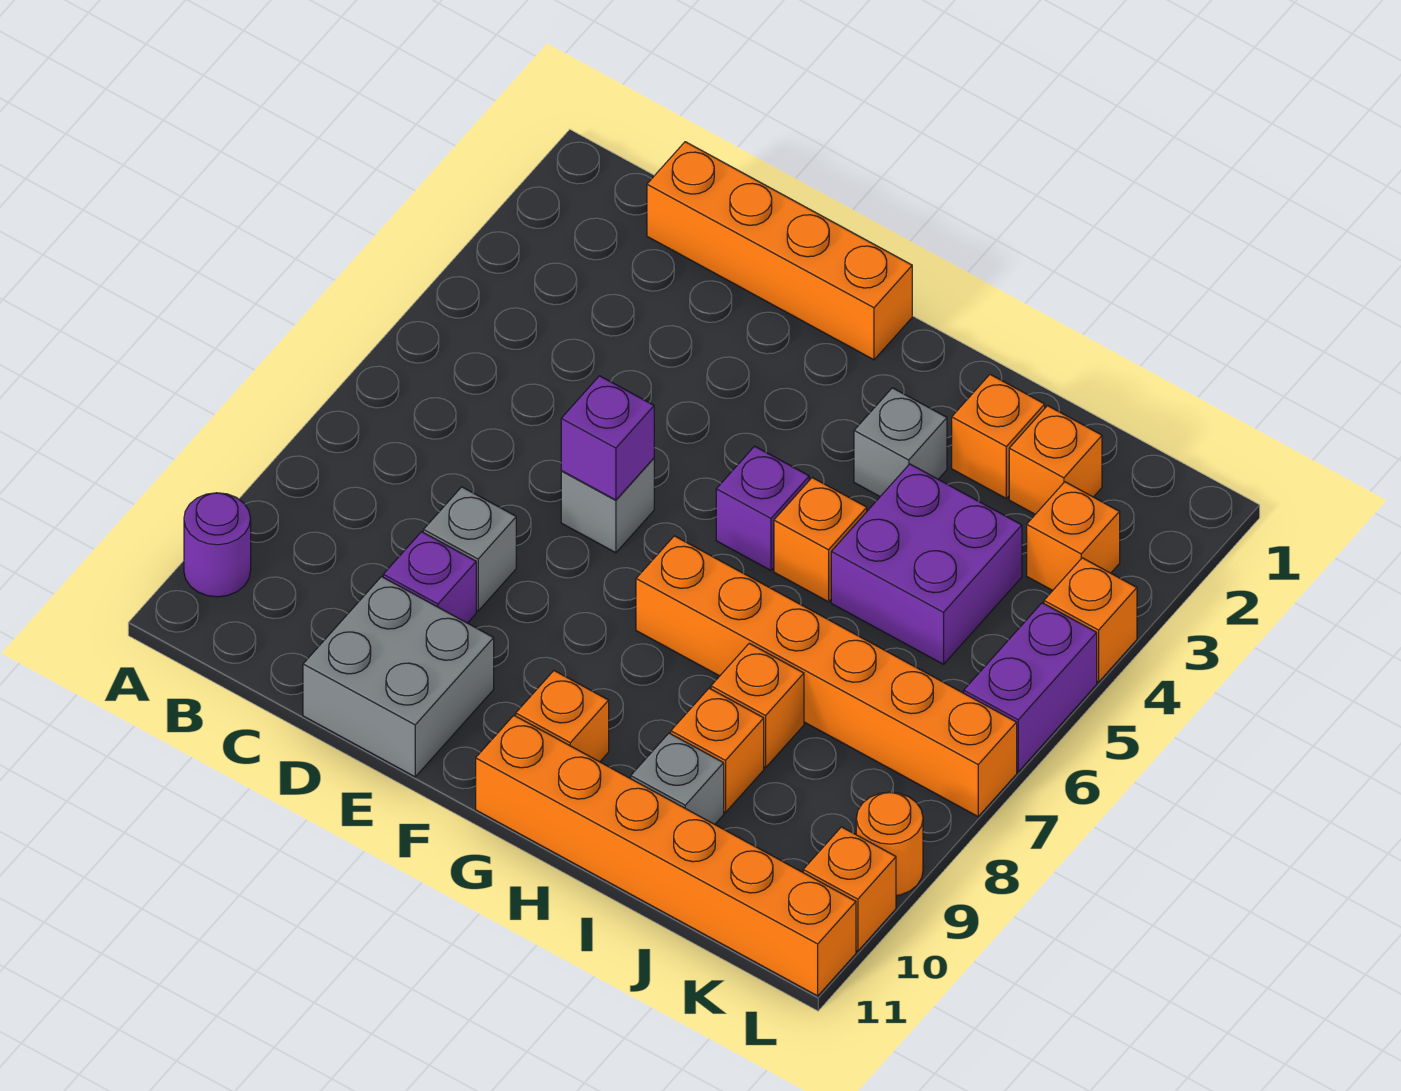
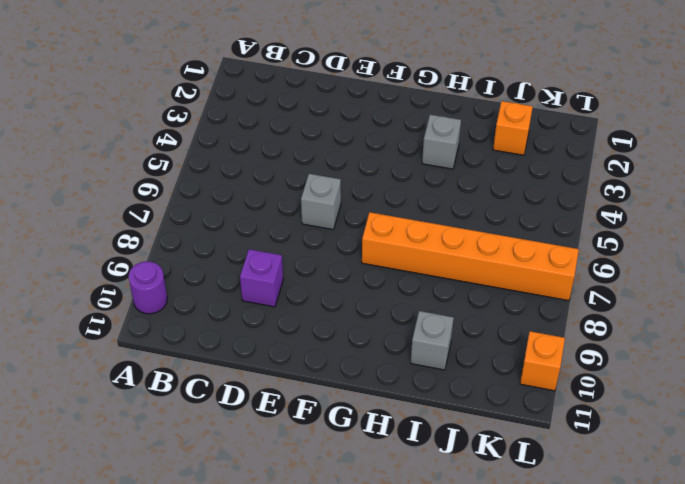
none -> orange brick C1:F1 level 1
none -> grey brick D8 level 1
none -> grey brick D10:E11 level 1

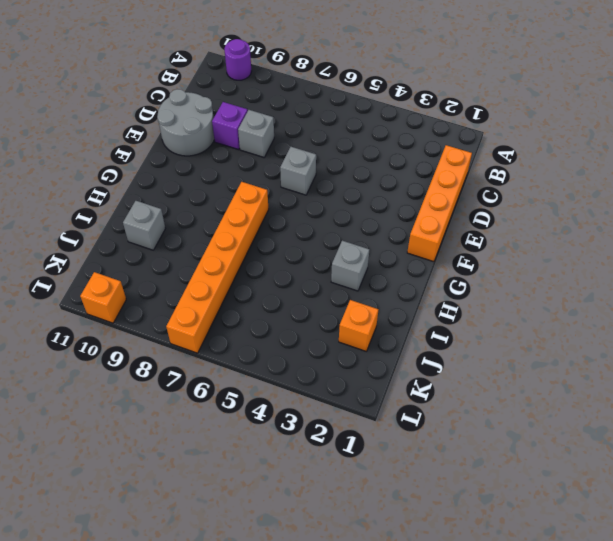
grey round brick D10:E11 level 1 -> grey brick D10:E11 level 1
none -> purple brick G5 level 1
none -> orange brick G10 level 1
none -> orange brick G11:L11 level 1

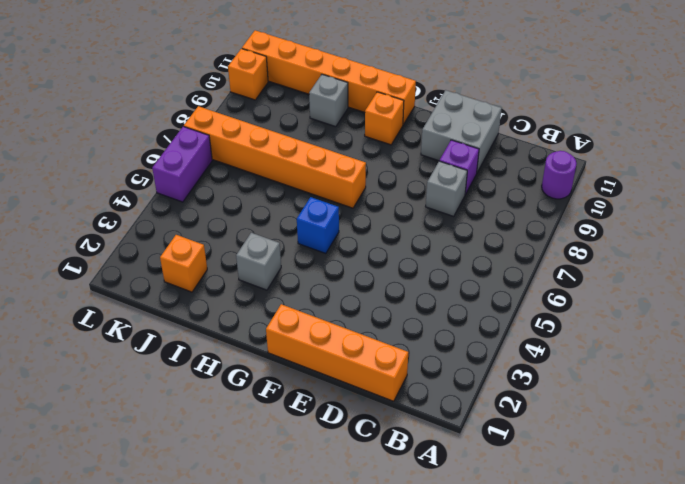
blue brick G5 level 1 -> purple brick G5 level 1
none -> grey brick E6 level 1
none -> orange brick H5 level 1
none -> orange brick I2 level 1

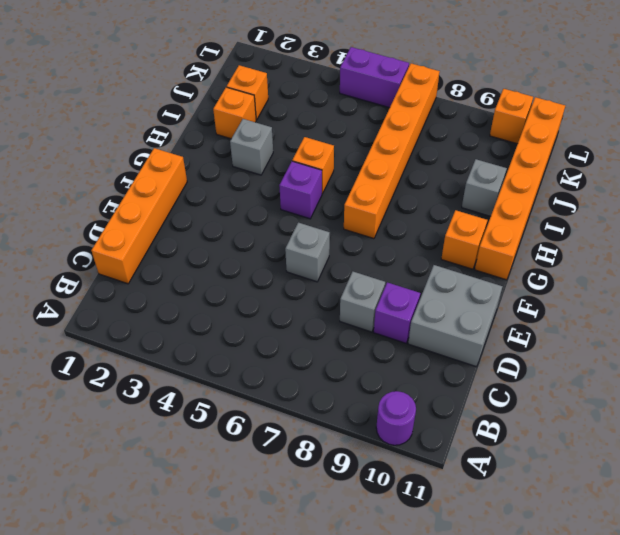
none -> purple brick I4:J5 level 1
none -> orange brick I8 level 1
none -> orange brick I9 level 1

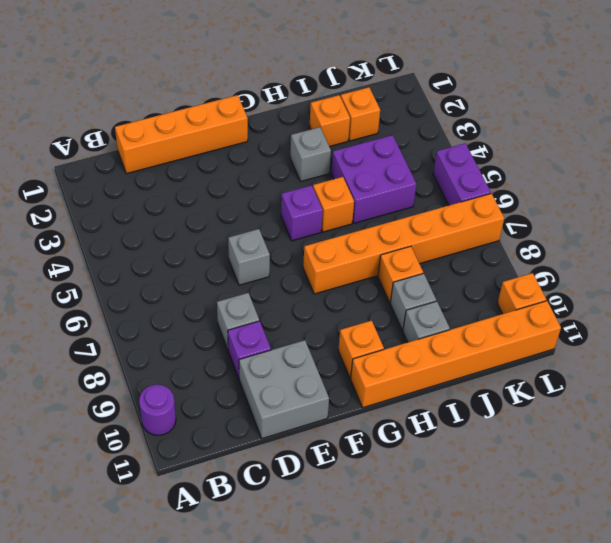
grey brick I9 level 1 -> orange brick I9 level 1
none -> orange brick K3 level 1
none -> orange brick L4 level 1
none -> orange round brick L9 level 1

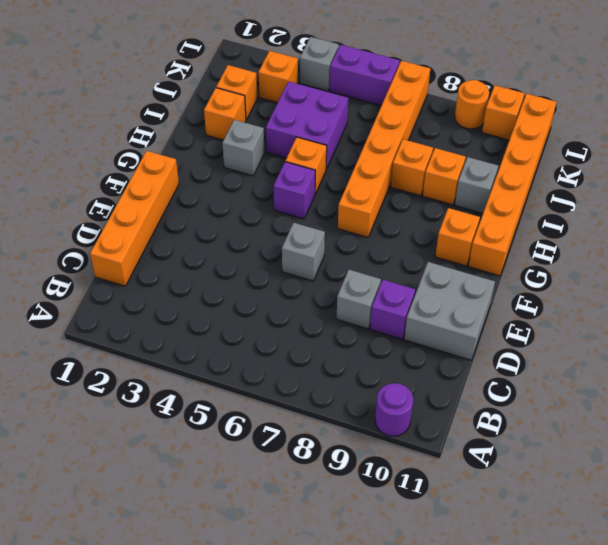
grey brick L4 level 1 -> orange brick L4 level 1
none -> purple brick E6 level 2

